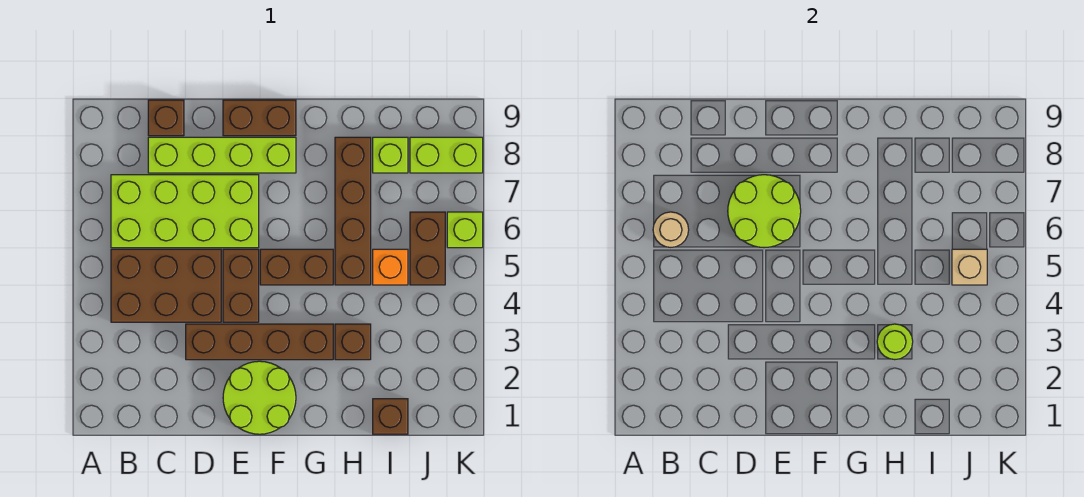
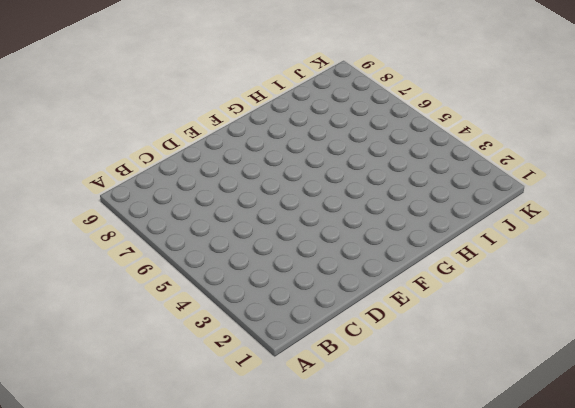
none -> brown brick B4:D5 level 1
none -> lime brick B6:E7 level 1
none -> lime brick C8:F8 level 1

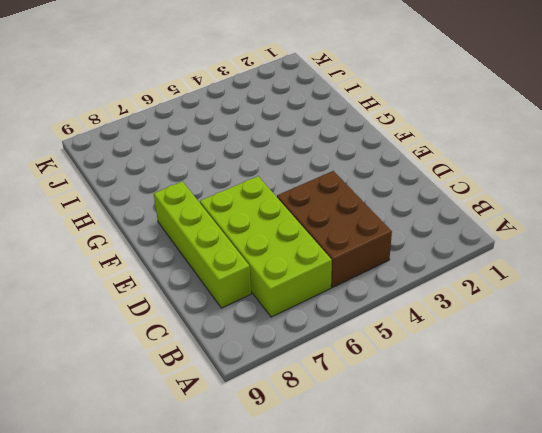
none -> brown brick C9 level 1
none -> brown brick D3:G3 level 1
none -> lime round brick E1:F2 level 1

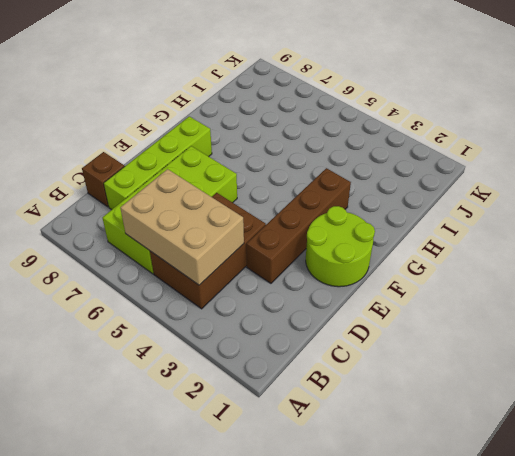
tan brick B4:C6 level 2 -> tan round brick B6 level 2
none -> brown brick E4:E5 level 1
none -> brown brick E9:F9 level 1
none -> brown brick F5:G5 level 1

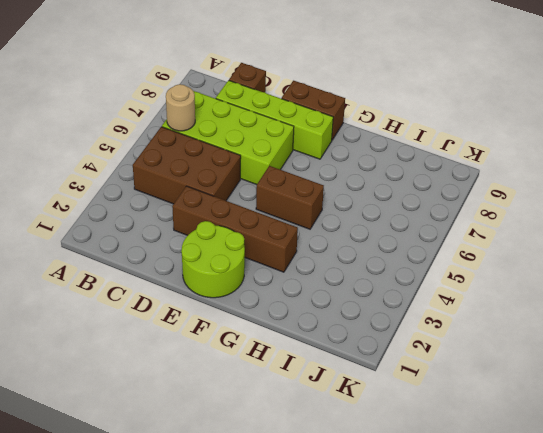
none -> brown brick E4:E5 level 1
none -> brown brick H3 level 1
none -> brown brick H5:H8 level 1

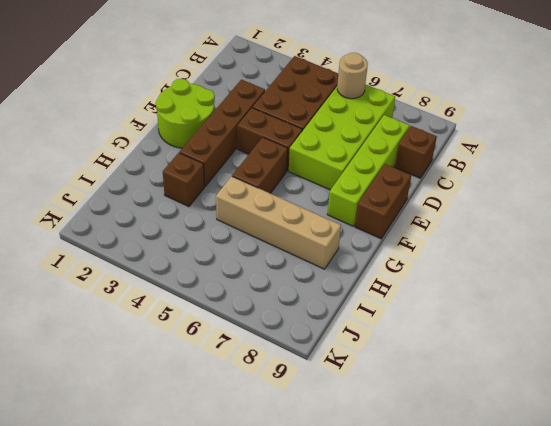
tan brick H5:H8 level 1 -> brown brick H5:H8 level 1
none -> brown brick I1 level 1
none -> orange brick I5 level 1
none -> lime brick I8 level 1

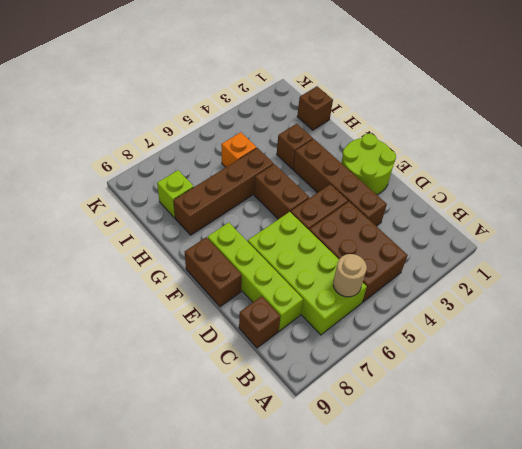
none -> brown brick J5:J6 level 1
none -> lime brick J8:K8 level 1
none -> lime brick K6 level 1

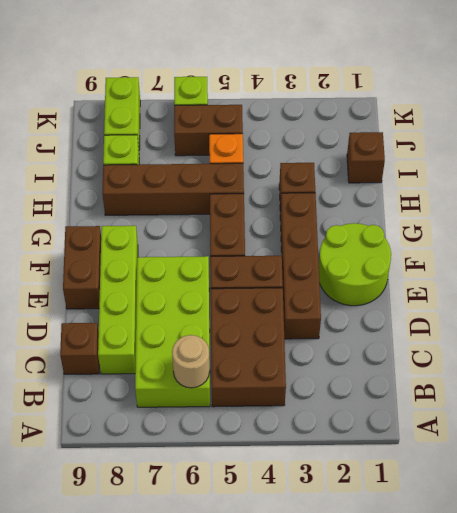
none -> lime round brick D6:E7 level 2
none -> lime round brick H3 level 2
none -> tan brick J5 level 2

